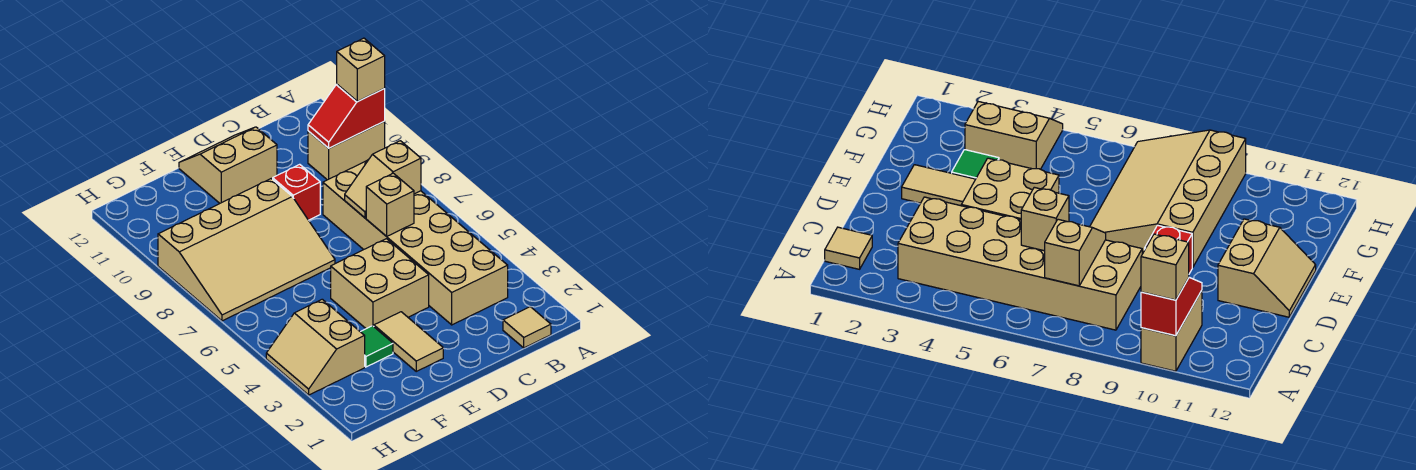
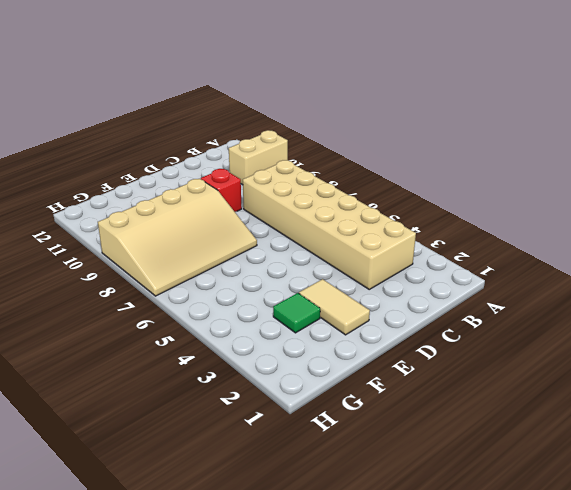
none -> tan tile B1 level 1
none -> tan brick D4:E5 level 1
none -> tan slope D11:E12 level 1 top 11

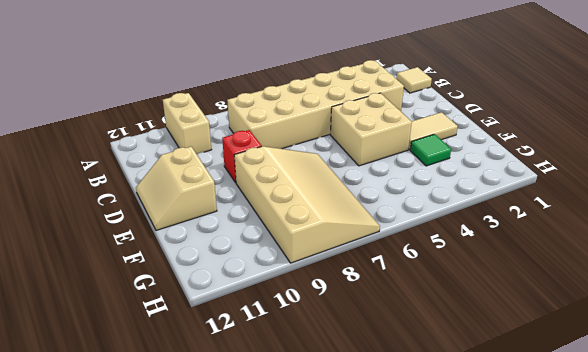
none -> tan slope G3:H4 level 1 top G
none -> red slope A10:B10 level 2 top A
none -> tan slope B7:C7 level 2 top B

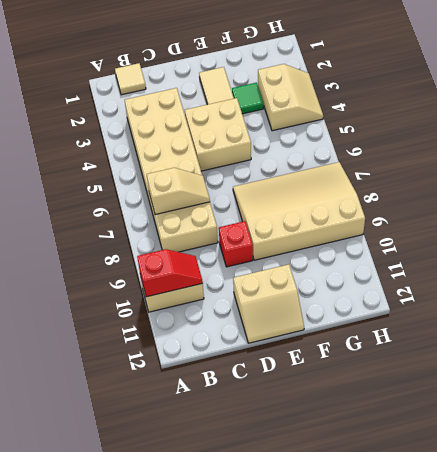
none -> tan brick C6 level 2
none -> tan brick A10 level 3

